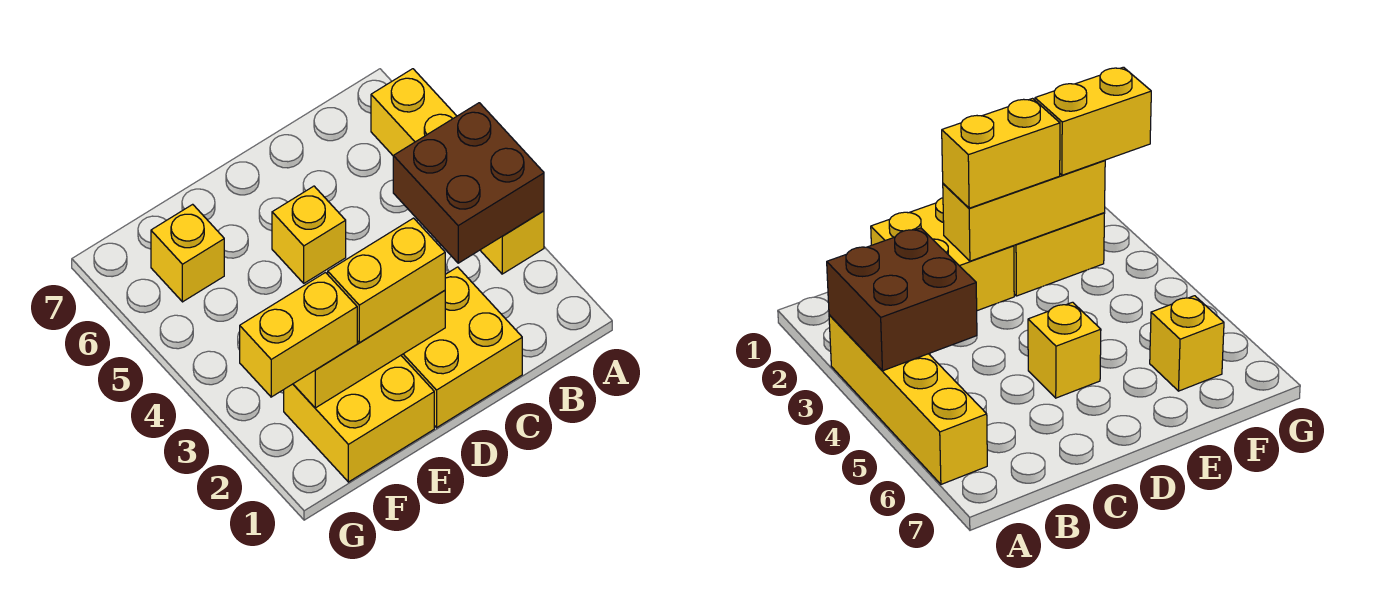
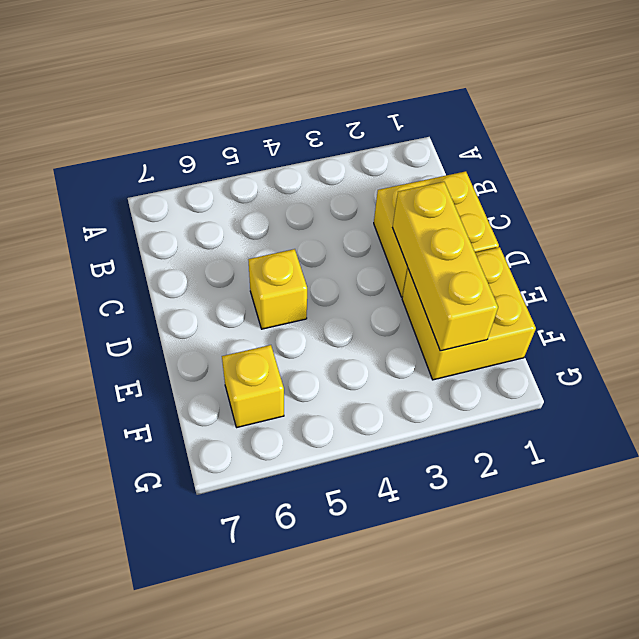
none -> yellow brick A3:A6 level 1
none -> brown brick A3:B4 level 2

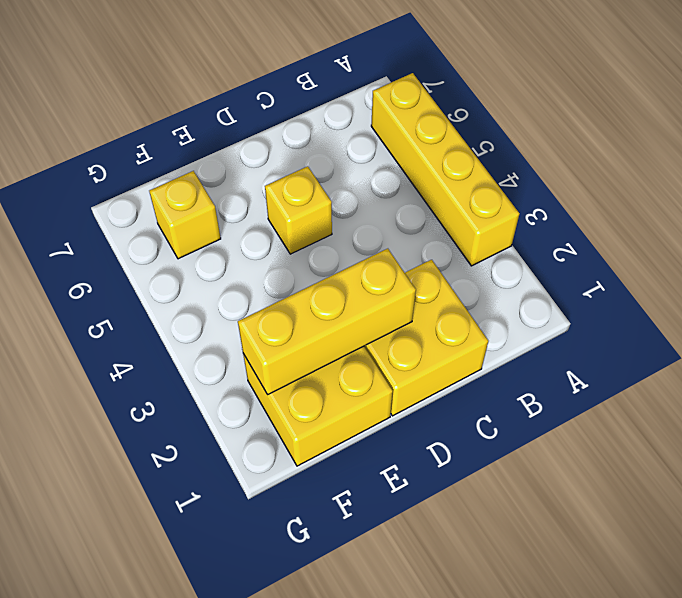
none -> brown brick A3:B4 level 2
none -> yellow brick D2:E2 level 3

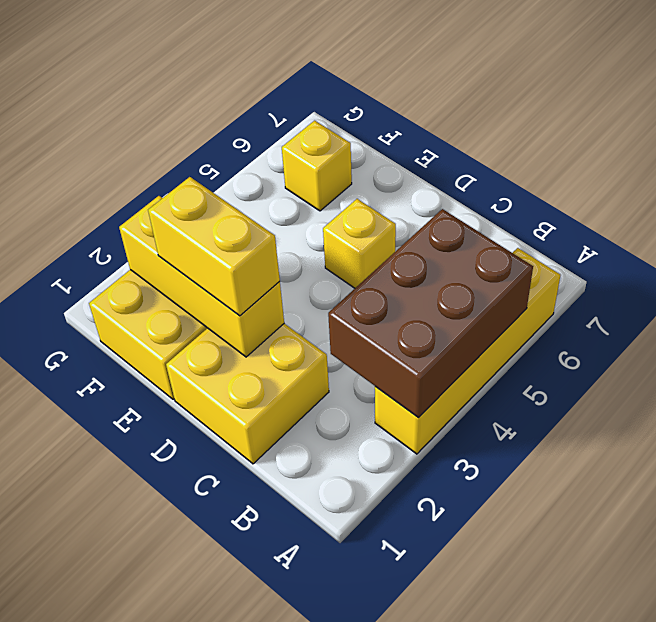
brown brick A3:B5 level 2 -> brown brick A3:B4 level 2
none -> yellow brick F2:G2 level 3

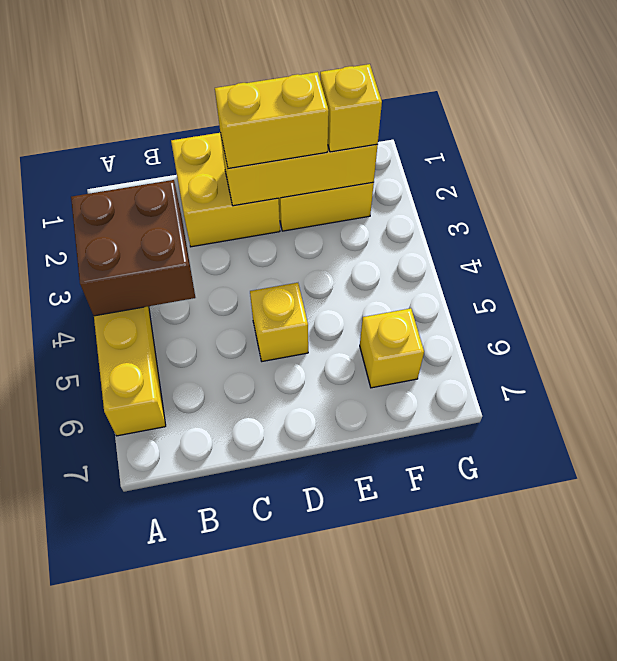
yellow brick F2 level 3 -> yellow brick F2:G2 level 3

